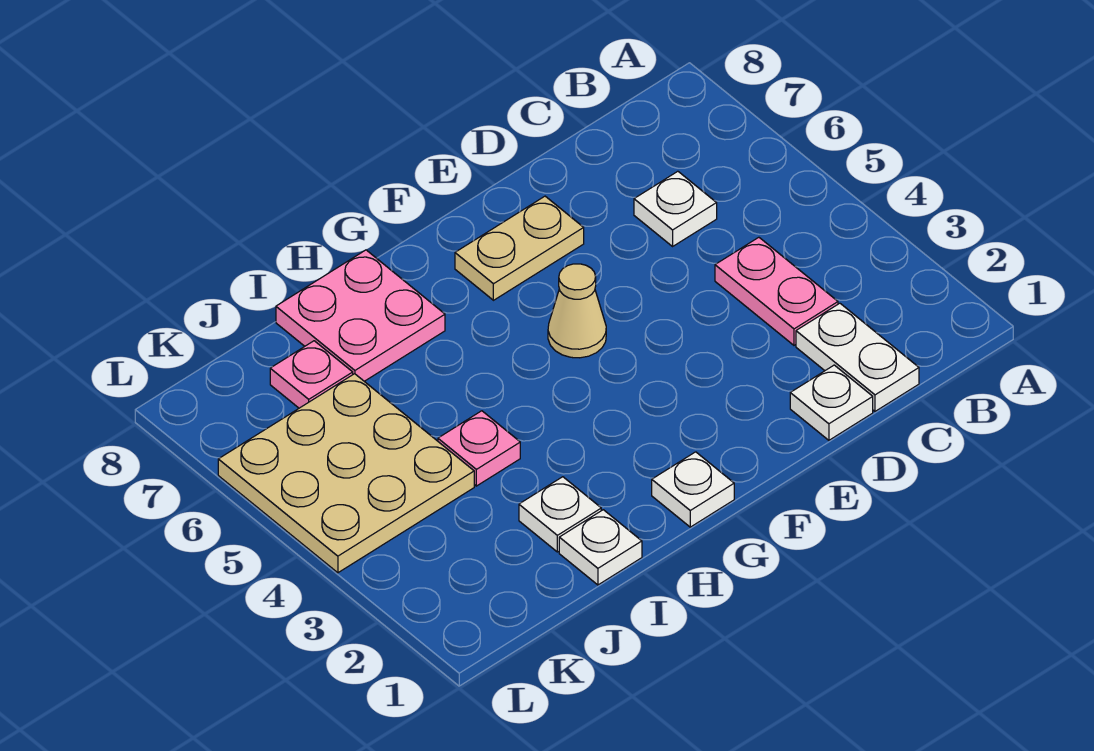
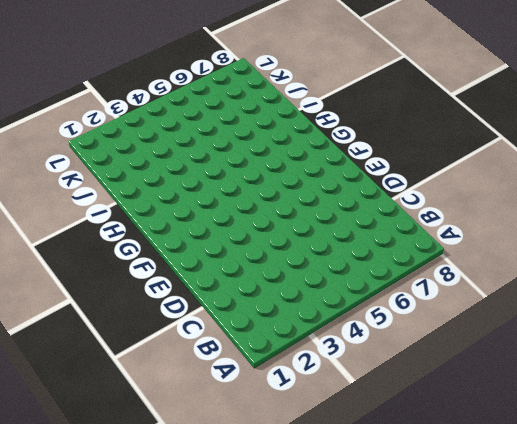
none -> white plate C1:C2 level 1
none -> pink plate C3:C4 level 1
none -> white plate C6 level 1

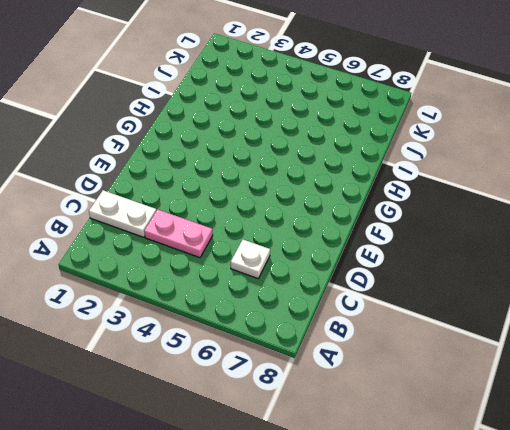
none -> white plate D1 level 1
none -> tan plate E7:F7 level 1
none -> tan cone F5 level 1

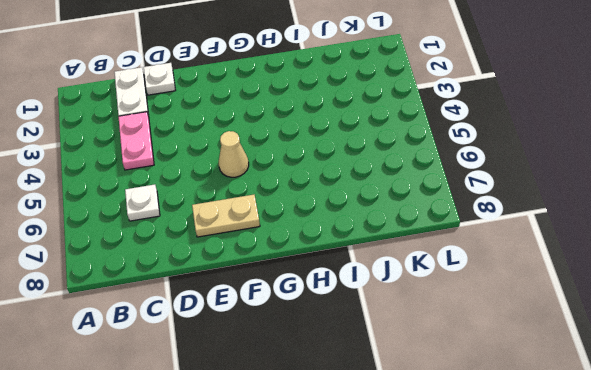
none -> white plate G1 level 1
none -> pink plate H7:I8 level 1
none -> white plate I1 level 1

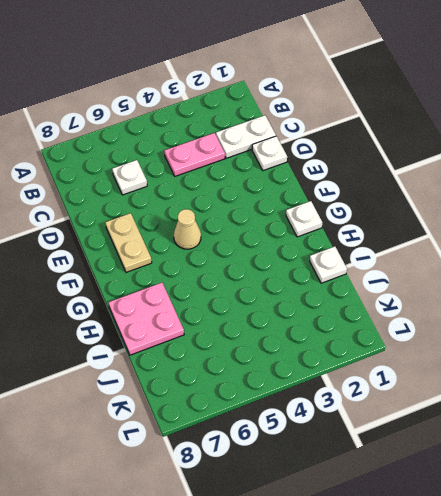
none -> white plate I2 level 1
none -> pink plate I4 level 1
none -> tan plate J4:L6 level 1

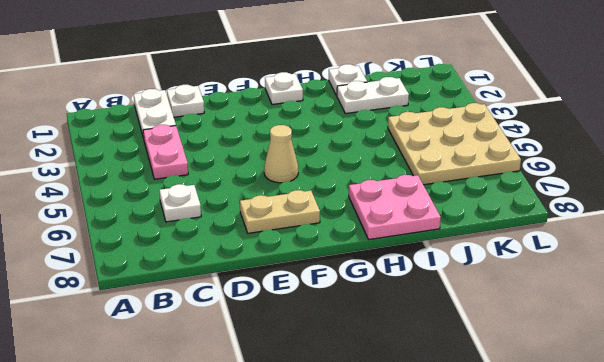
white plate I2:J2 level 1 -> white plate I2 level 1
none -> pink plate I4 level 1
none -> pink plate J7 level 1

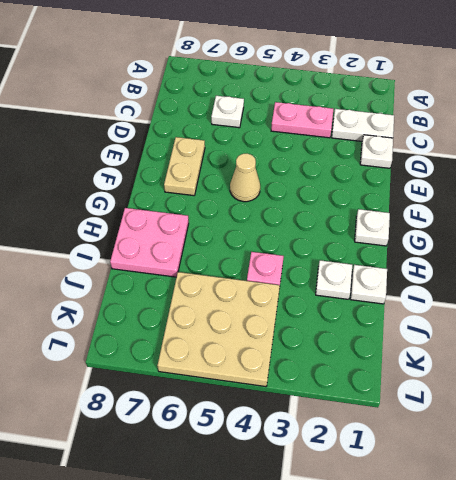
none -> pink plate J7 level 1

